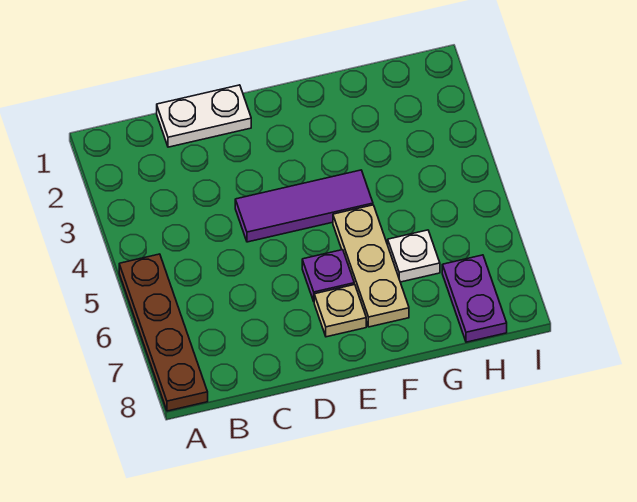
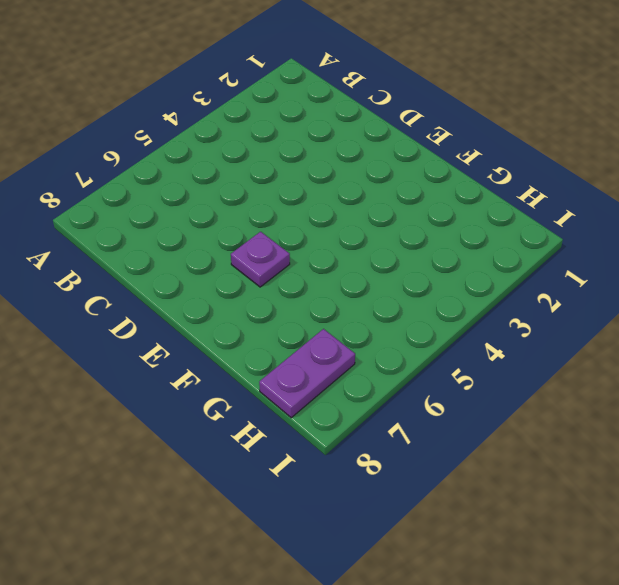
none -> brown plate A5:A8 level 1
none -> white plate C1:D1 level 1

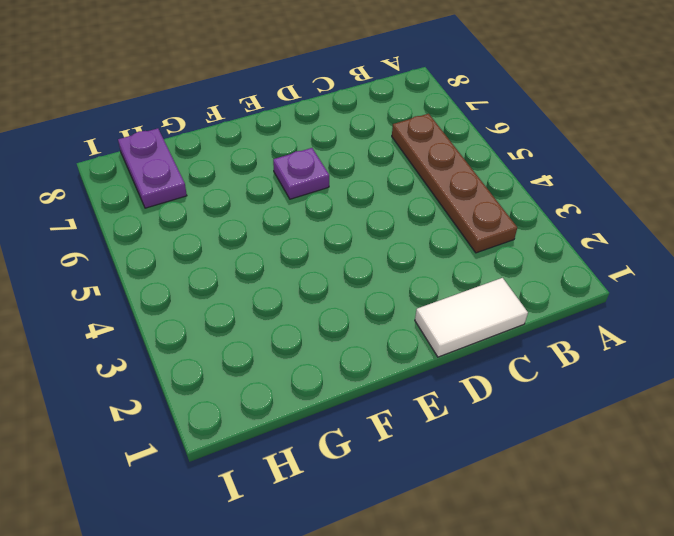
brown plate B3:B6 level 1 -> brown plate A5:A8 level 1
white tile C1:D1 level 1 -> white plate C1:D1 level 1
none -> purple tile D4:F4 level 1
none -> tan plate E7 level 1

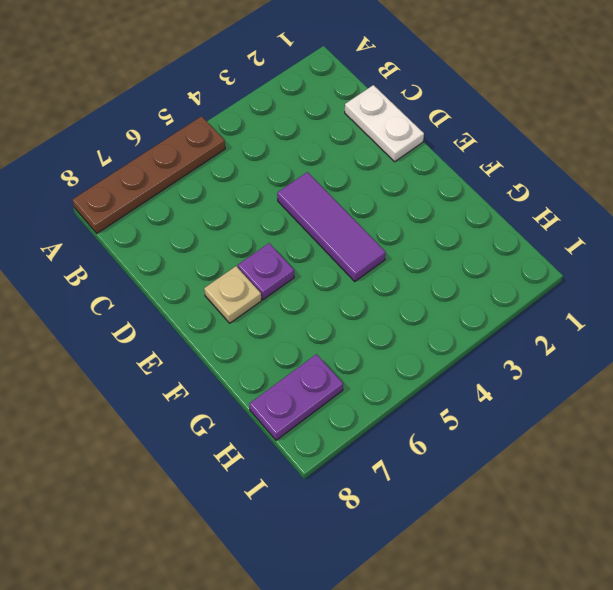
none -> tan plate F5:F7 level 1
none -> white plate G6 level 1

